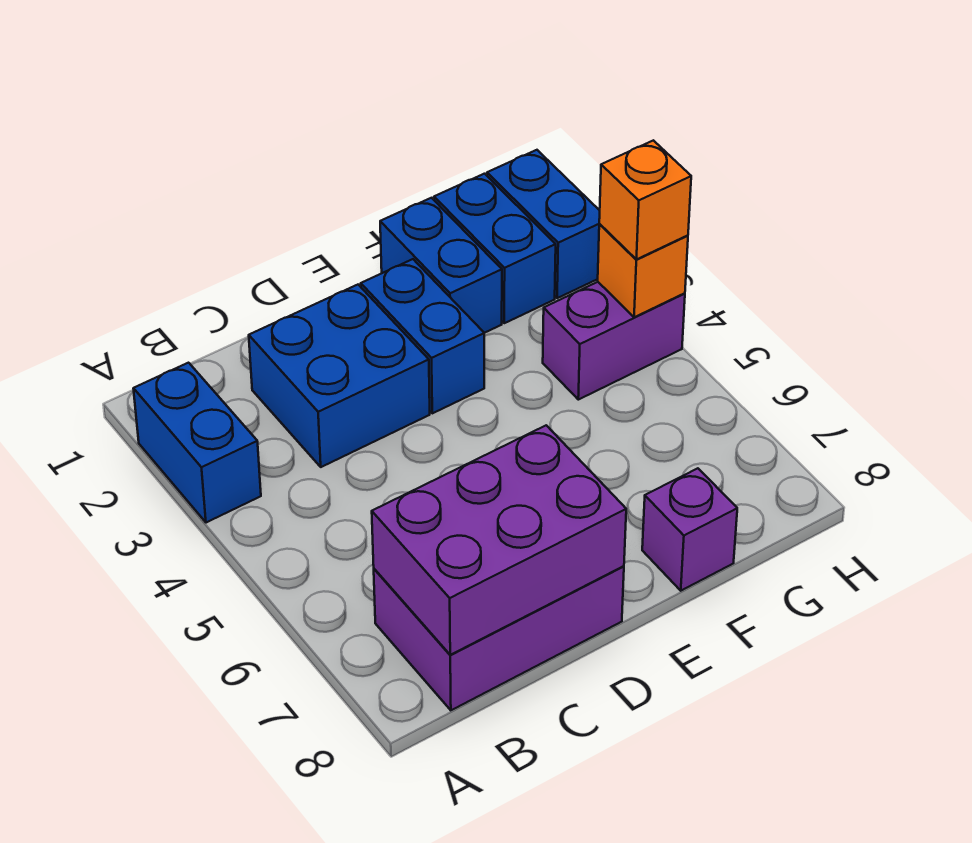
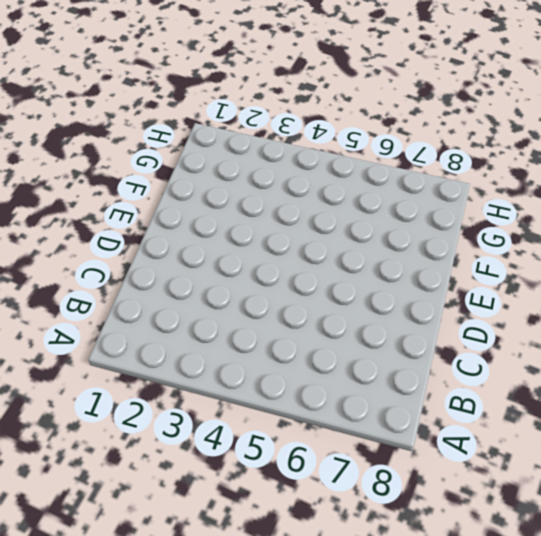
none -> blue brick A2:A3 level 1
none -> purple brick B7:D8 level 1
none -> blue brick C2:D3 level 1

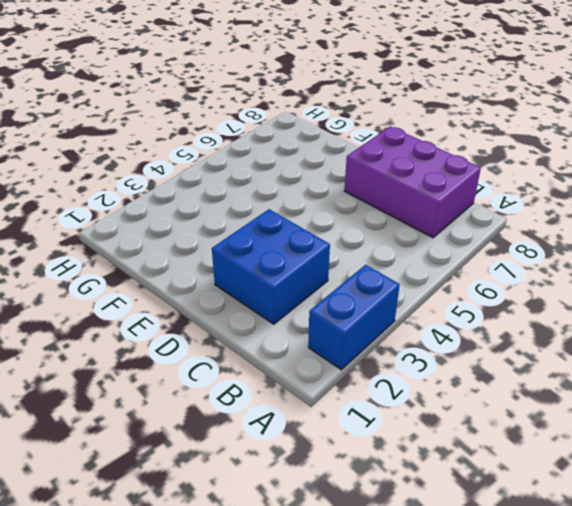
none -> blue brick E2:E3 level 1
none -> blue brick F1:F2 level 1
none -> purple brick F8 level 1

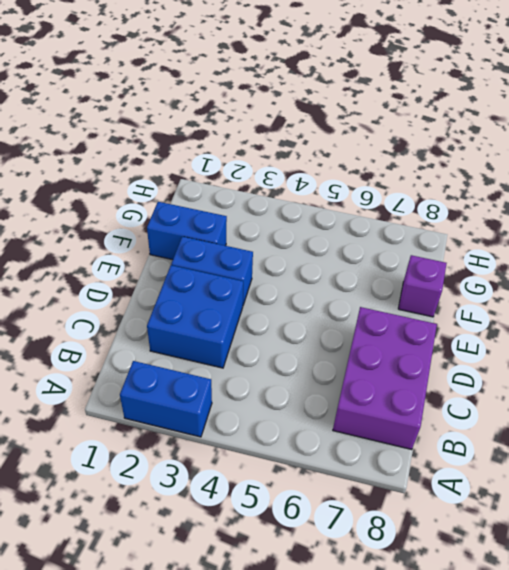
none -> blue brick G1:G2 level 1
none -> purple brick G4:H4 level 1
none -> blue brick H1:H2 level 1

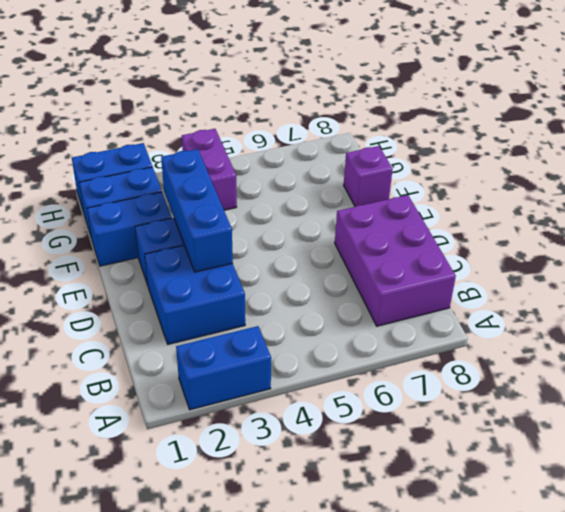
blue brick D3:F3 level 2 -> none
none -> purple brick B7:D8 level 2
none -> orange brick H4 level 2
none -> orange brick H4 level 3

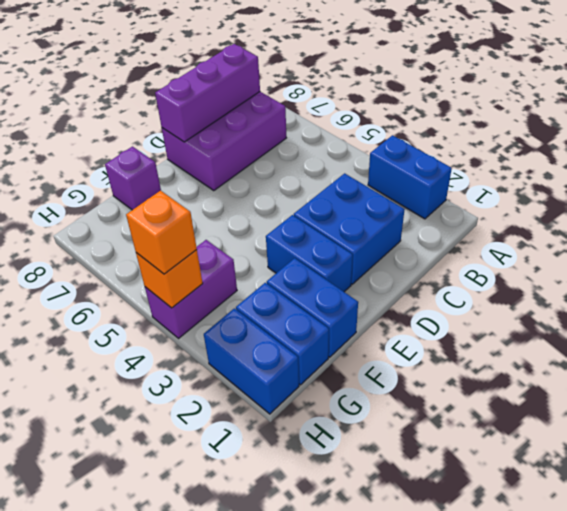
purple brick B8:D8 level 2 -> purple brick B7:D8 level 2

